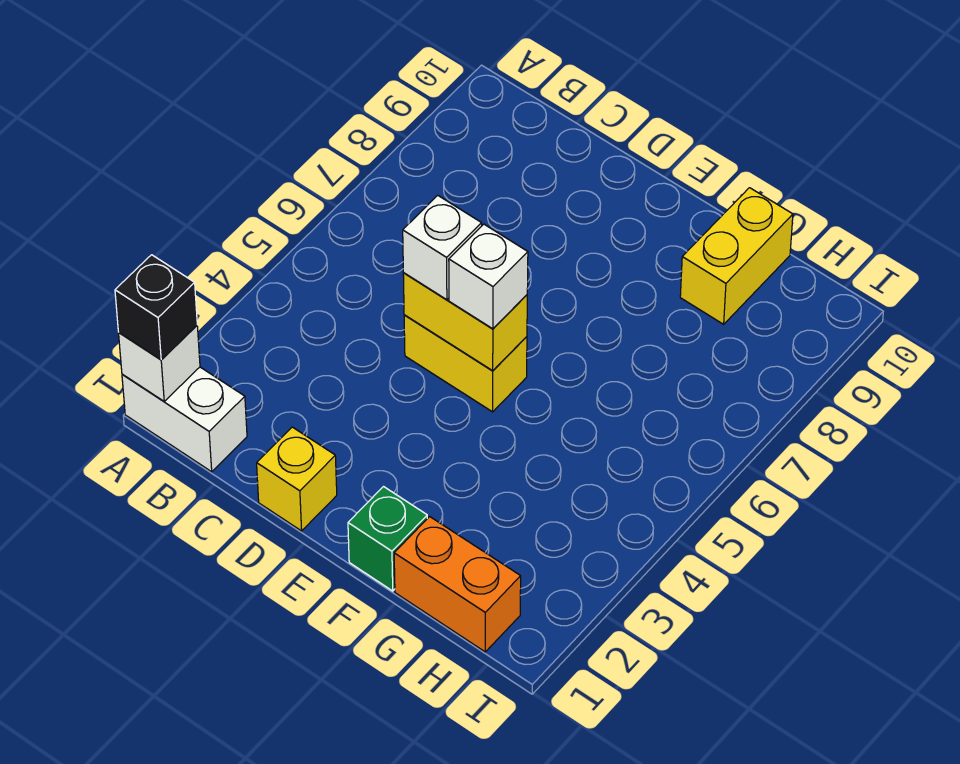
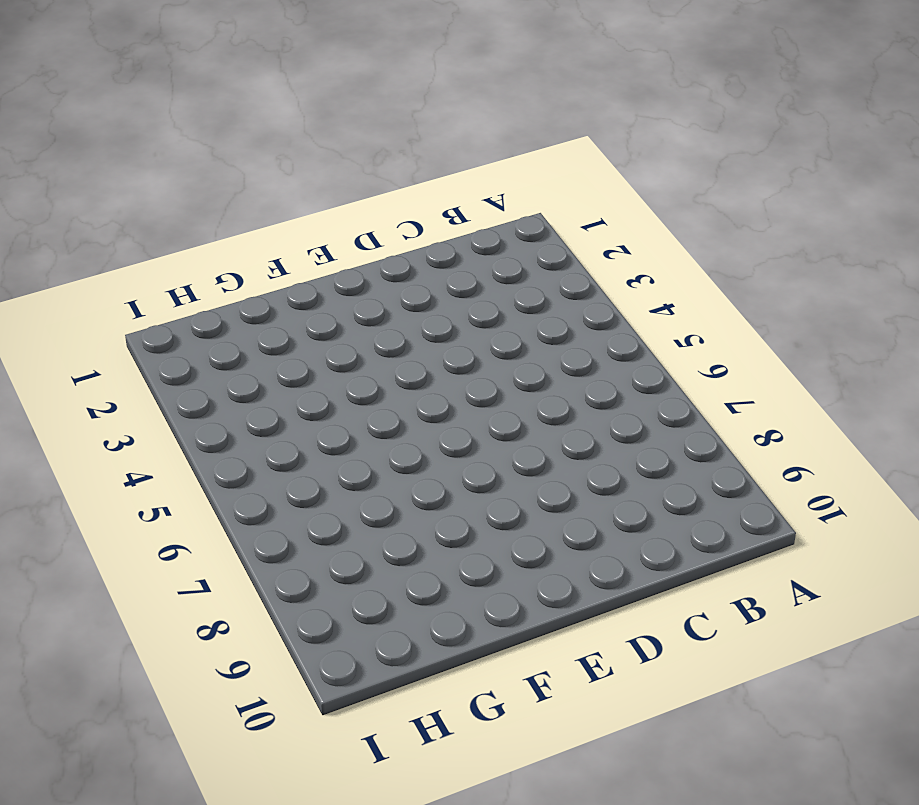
none -> white brick A1:B1 level 1
none -> yellow brick D1 level 1

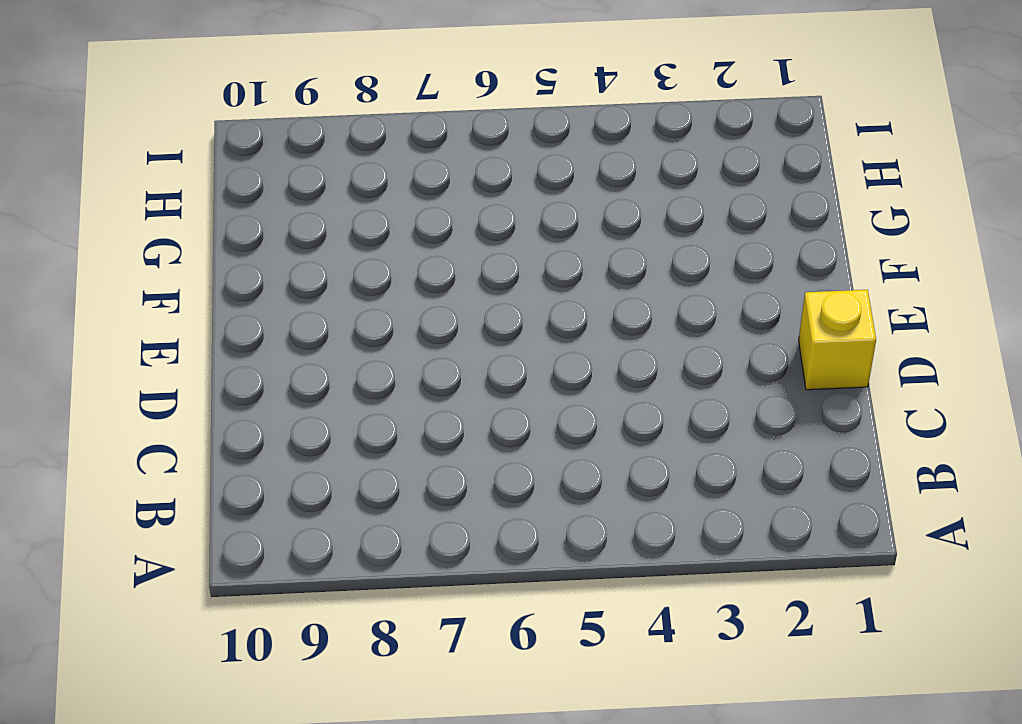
none -> white brick A1:B1 level 1
none -> yellow brick D5:E5 level 1

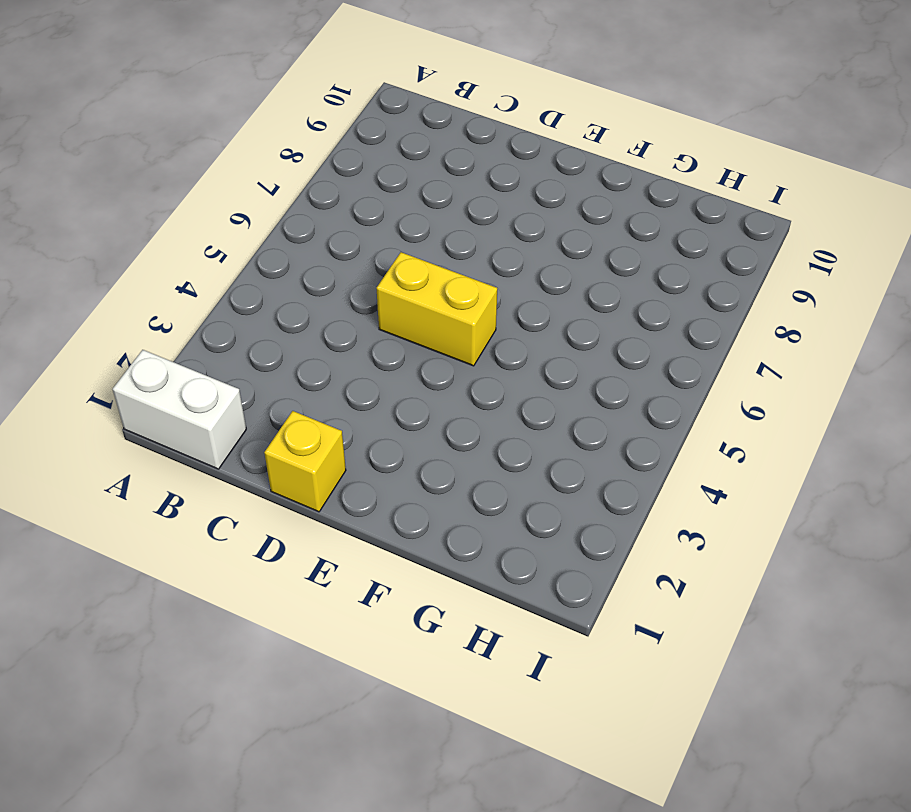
none -> green brick F1 level 1
none -> orange brick G1:H1 level 1

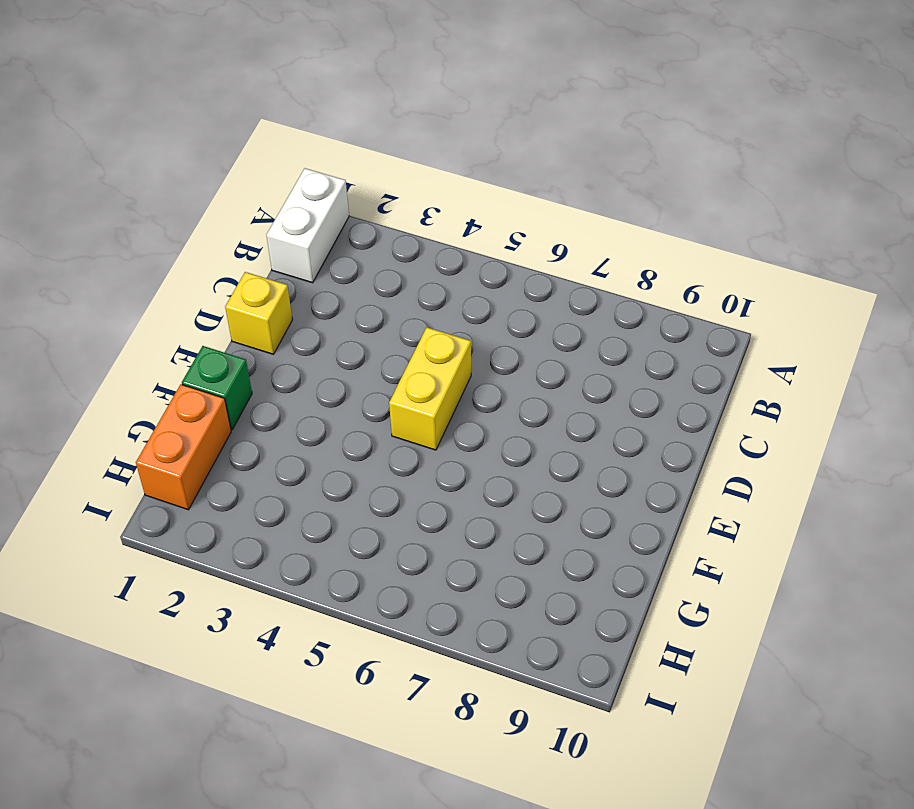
none -> yellow brick G9:G10 level 1
none -> white brick A1 level 2

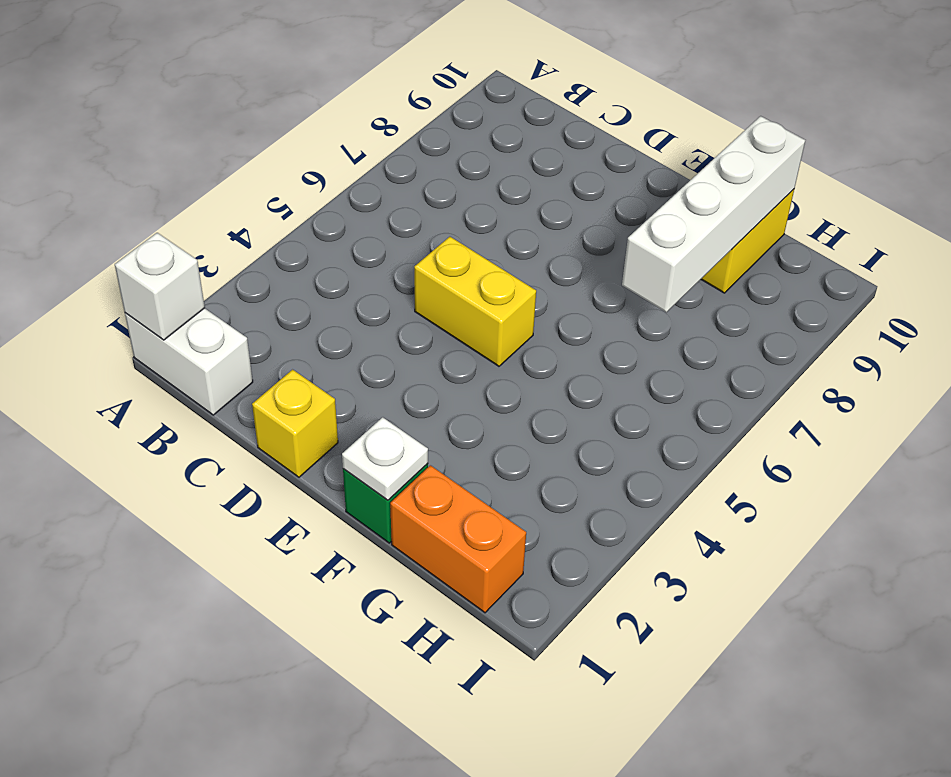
white plate F1 level 2 -> none
white brick G7:G10 level 2 -> none
none -> yellow brick D5:E5 level 2
none -> black brick A1 level 3

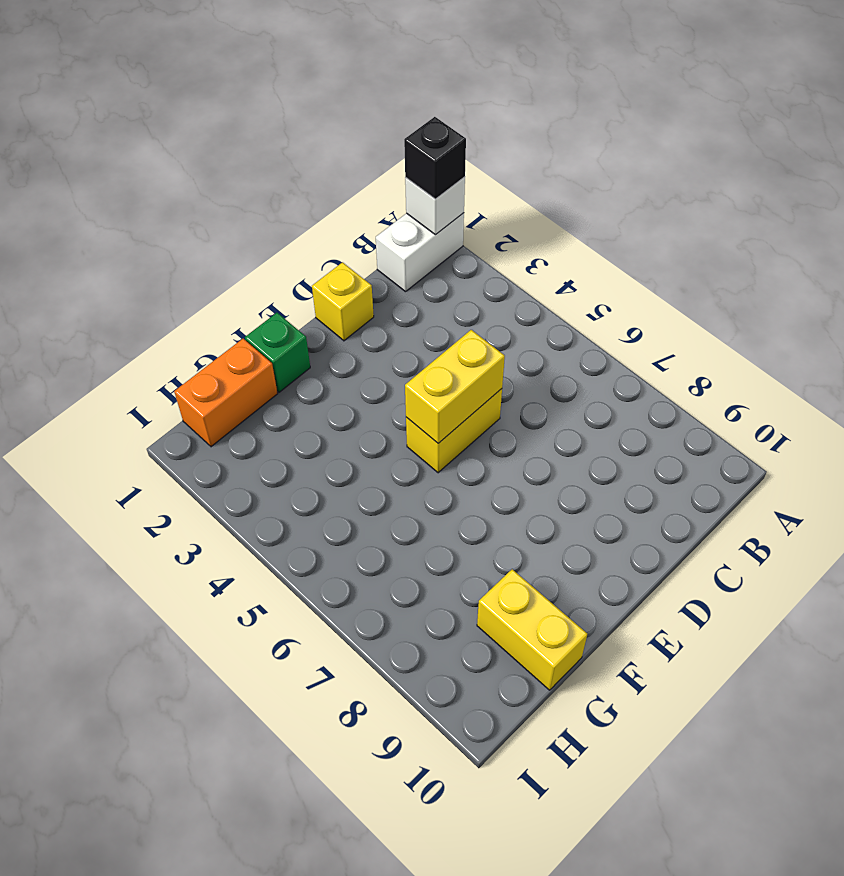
none -> white brick D5 level 3
none -> white brick E5 level 3

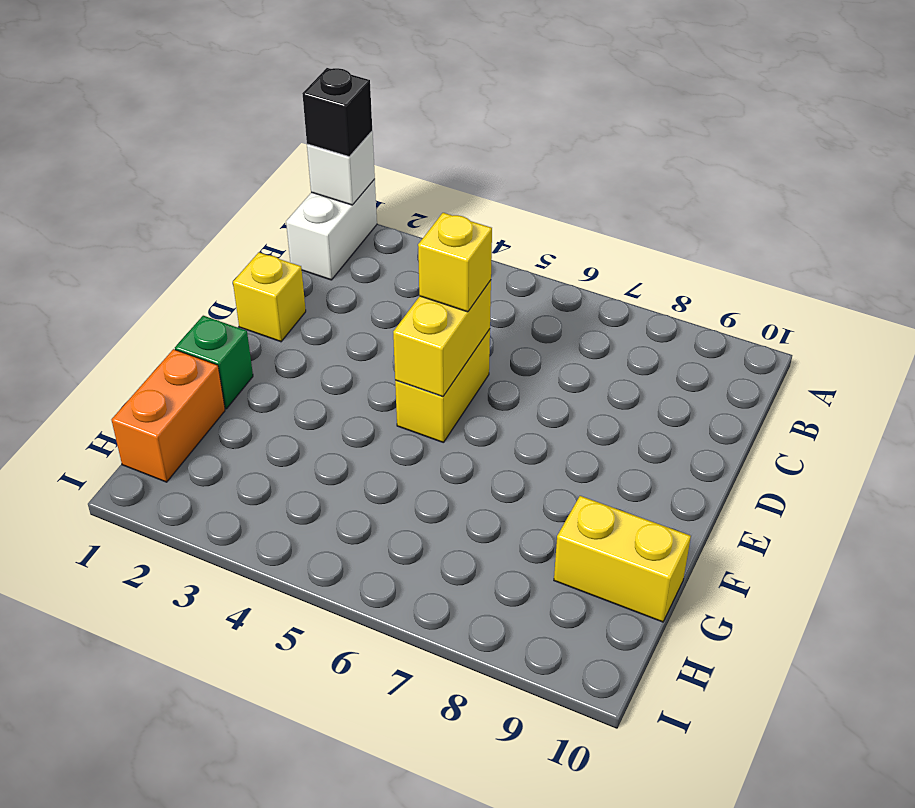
yellow brick D5 level 3 -> white brick D5 level 3
none -> white brick E5 level 3

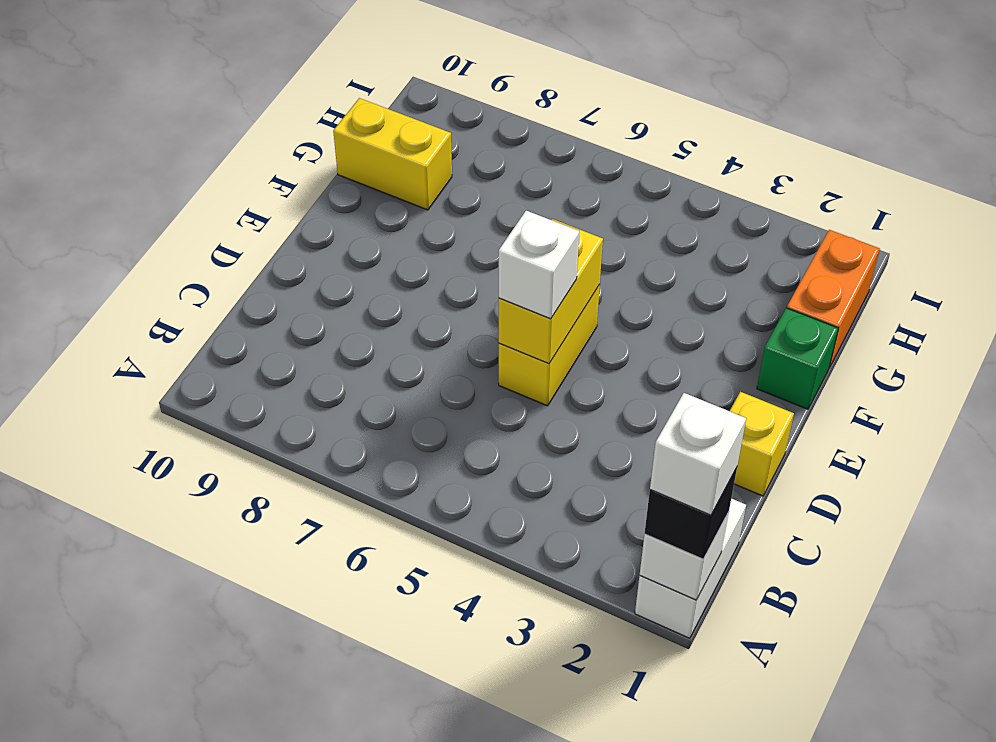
white brick A1 level 4 -> white brick E5 level 3

